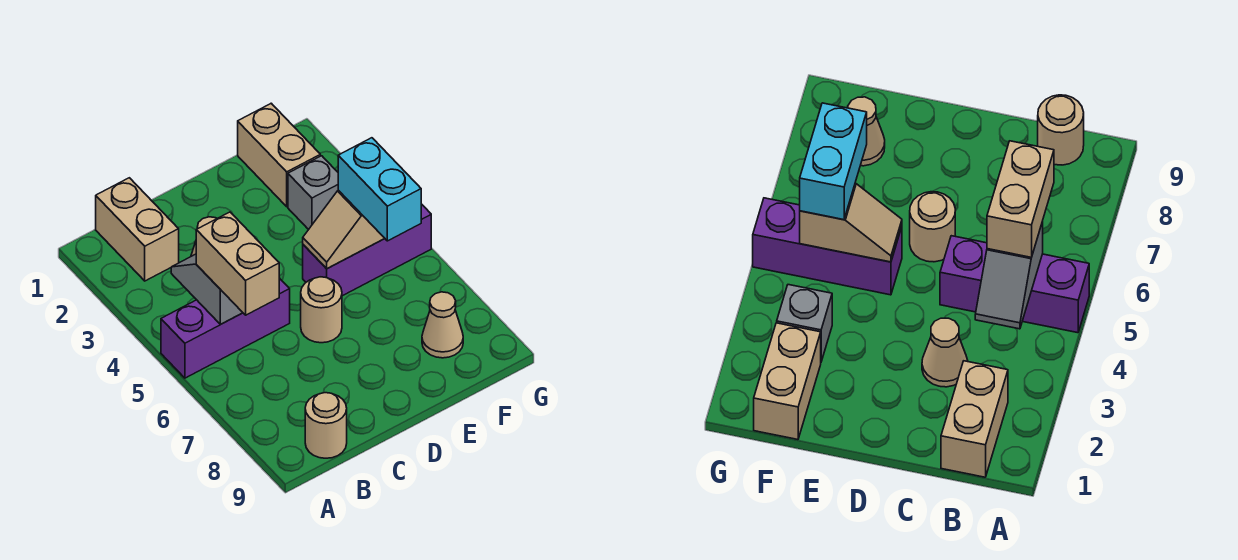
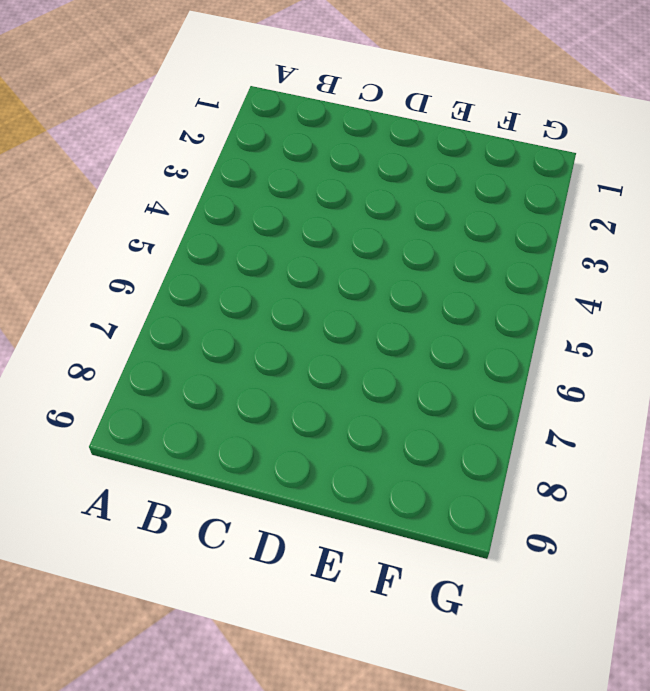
none -> purple brick A5:C5 level 1
none -> tan brick B1:B2 level 1
none -> tan round brick B9 level 1

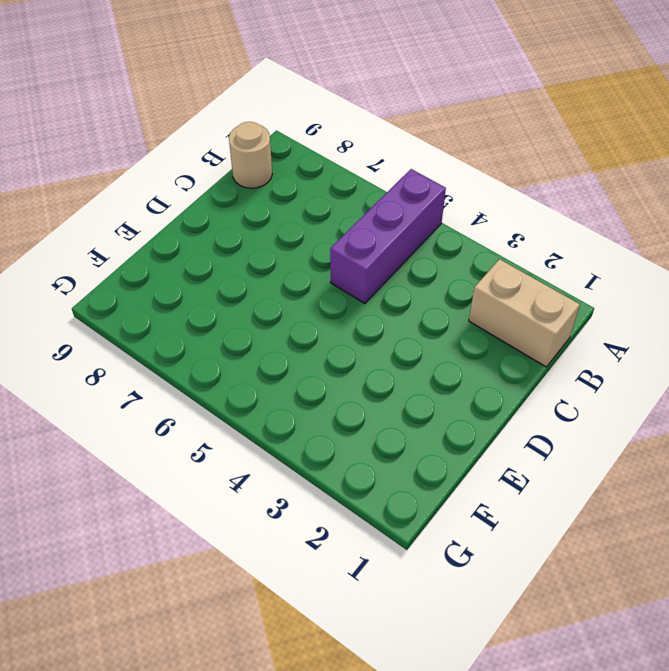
none -> tan cone C3 level 1
none -> tan round brick D6 level 1
none -> purple brick E5:G5 level 1

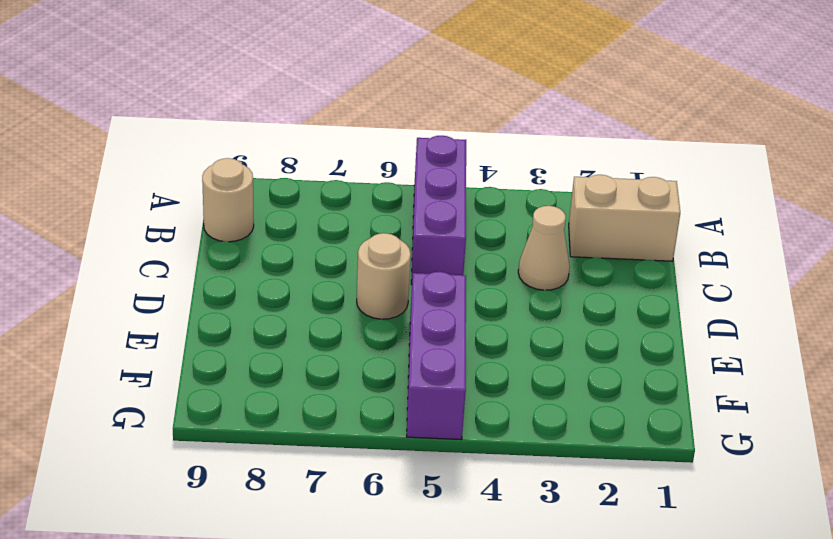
none -> tan brick F1:F2 level 1
none -> grey brick F3 level 1
none -> tan cone F8 level 1

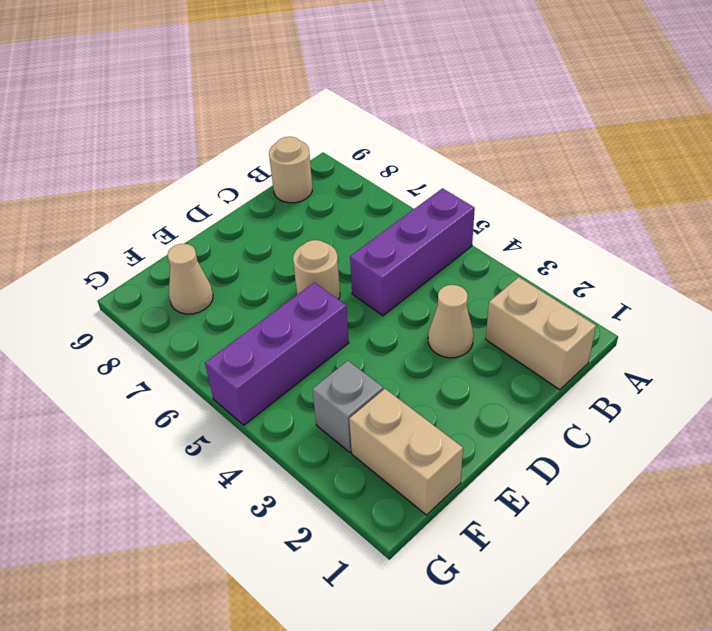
none -> grey slope B4:B5 level 2 top 5
none -> tan slope E5:F5 level 2 top F
none -> tan brick B5:B6 level 3

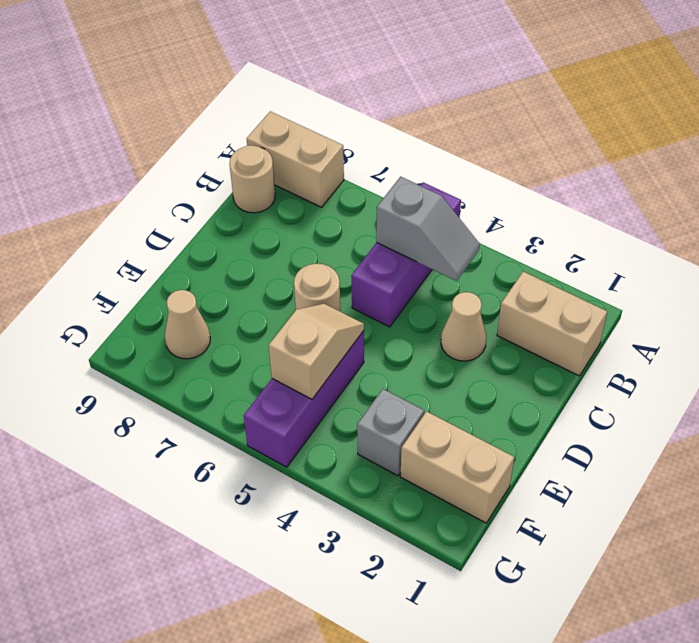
tan brick A8:A9 level 1 -> tan brick B5:B6 level 3
none -> cyan brick F5:F6 level 3

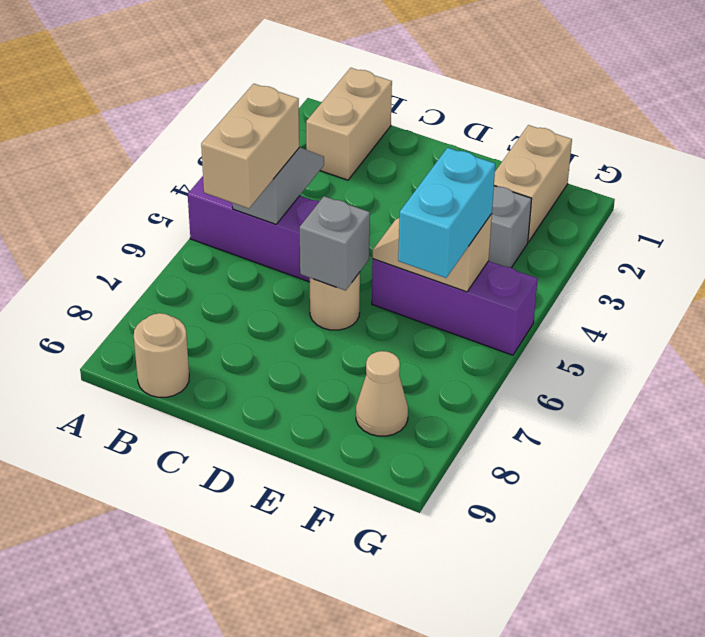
grey brick D6 level 2 -> none
none -> tan cone C3 level 1

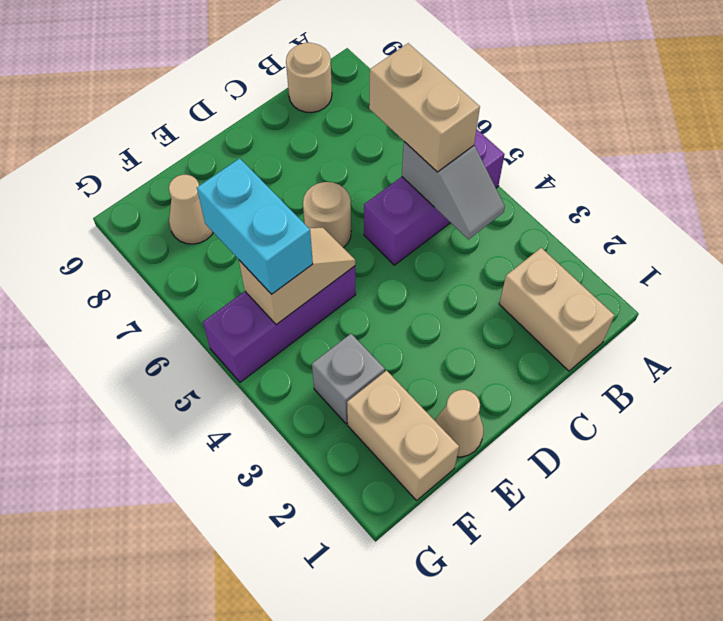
tan cone E1 level 1 -> tan cone C3 level 1

